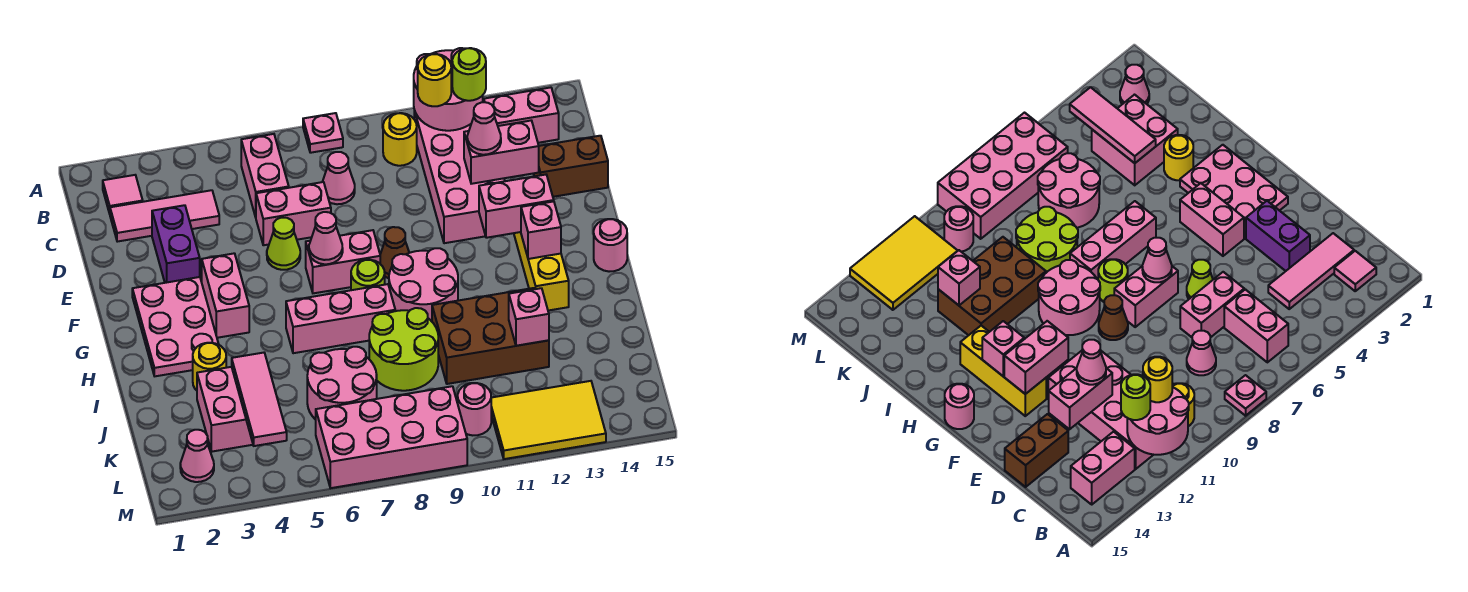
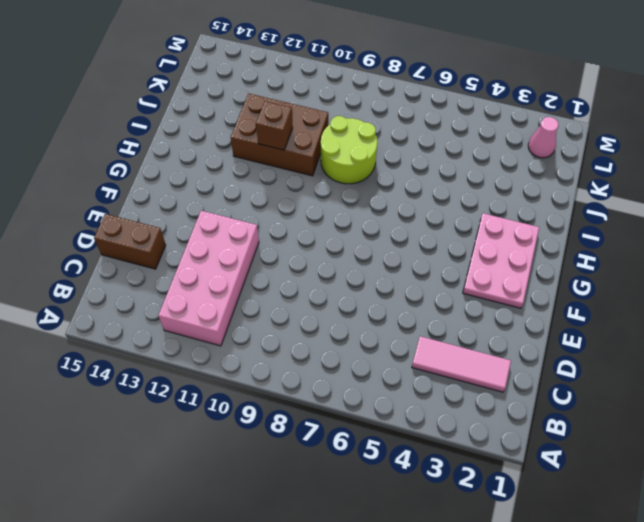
brown brick I11 level 2 -> none
none -> pink plate A8 level 1
none -> pink tile B2 level 1
none -> pink brick B6:C6 level 1
none -> yellow round brick B10 level 1

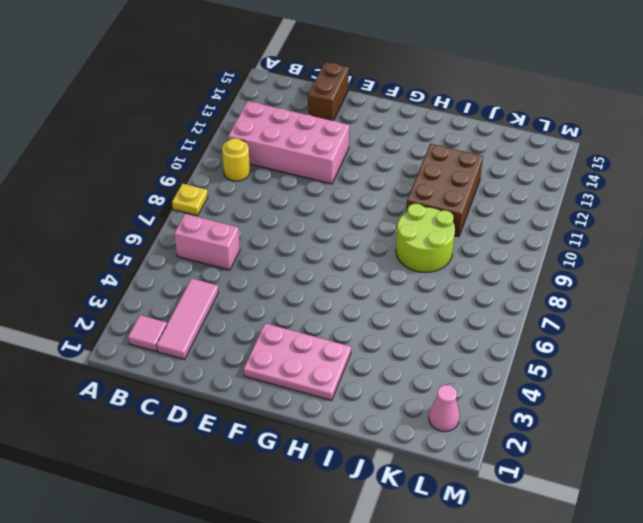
yellow plate A8 level 1 -> pink plate A8 level 1
none -> pink brick B13:B14 level 1
none -> pink cone C8 level 1
none -> purple brick D3:E3 level 1
none -> pink brick D6:D7 level 1

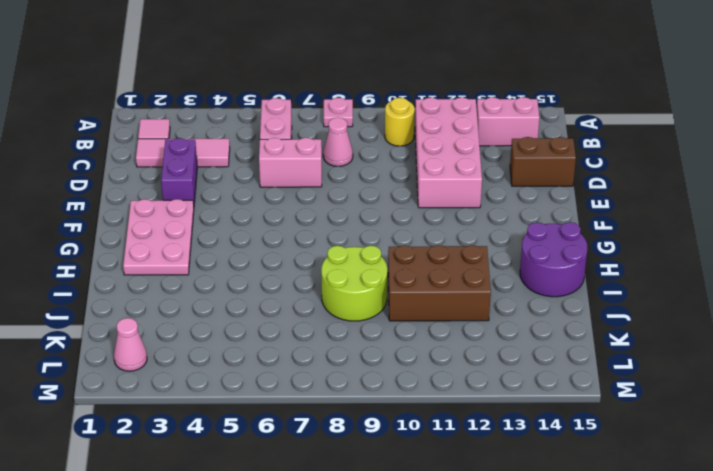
purple round brick H14:I15 level 1 -> none
none -> lime cone E6 level 1
none -> pink brick F4:G4 level 1
none -> pink brick F7:F8 level 1
none -> brown cone F9 level 1

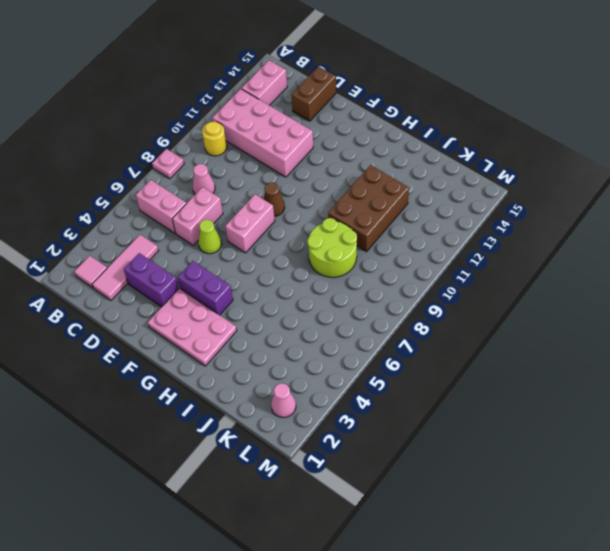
purple brick F4:G4 level 1 -> pink brick F4:G4 level 1
none -> yellow brick F13:H13 level 1
none -> lime round brick G8 level 1
none -> pink round brick G9:H10 level 1
none -> pink round brick G15 level 1

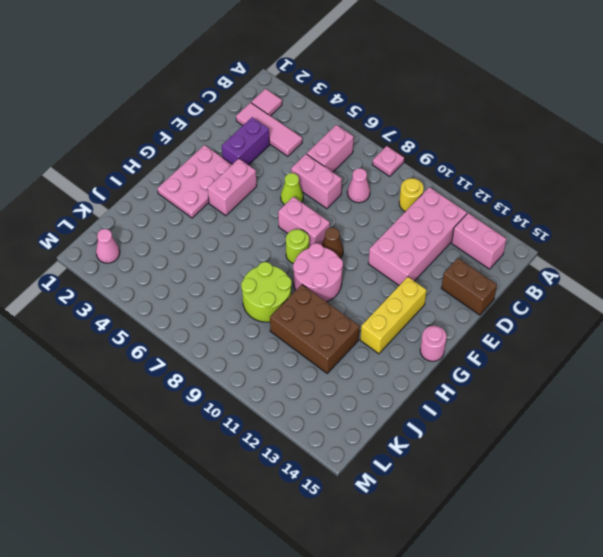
none -> pink brick H6:H8 level 1
none -> yellow round brick I3 level 1
none -> pink brick J3:K4 level 1
none -> pink round brick J6:K7 level 1

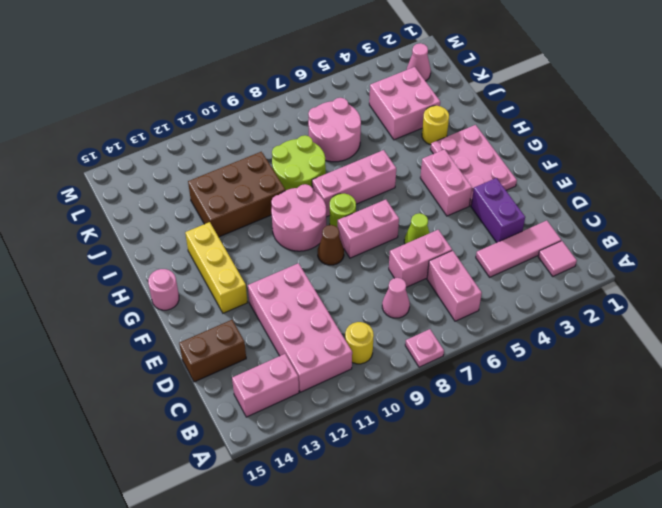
none -> pink brick L6:M9 level 1
none -> pink round brick L10 level 1
none -> yellow tile L11:M13 level 1
none -> pink round brick A11:B12 level 2

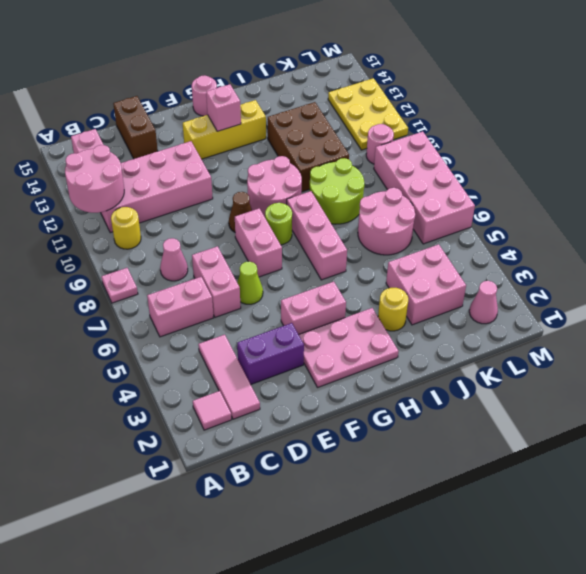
yellow plate L11:M13 level 1 -> yellow tile L11:M13 level 1
none -> pink brick D12:D13 level 2
none -> pink cone F7 level 2
none -> pink brick F12:F13 level 2
none -> pink tile J4:L4 level 2

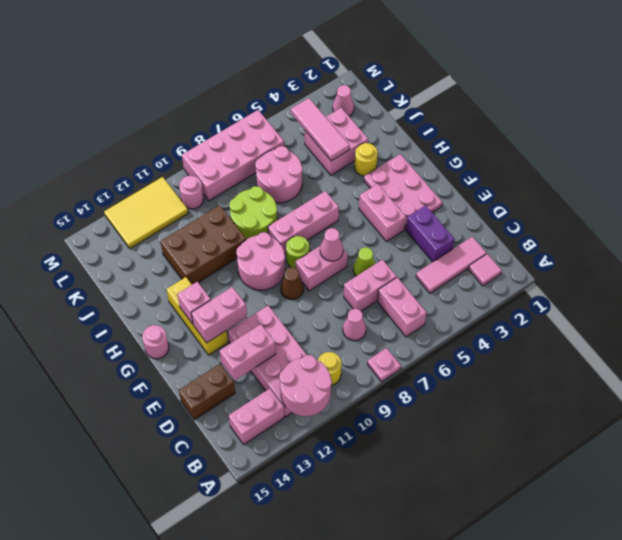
none -> pink brick J12 level 2
none -> yellow round brick B11 level 3
none -> lime round brick B12 level 3
none -> pink cone D12 level 3

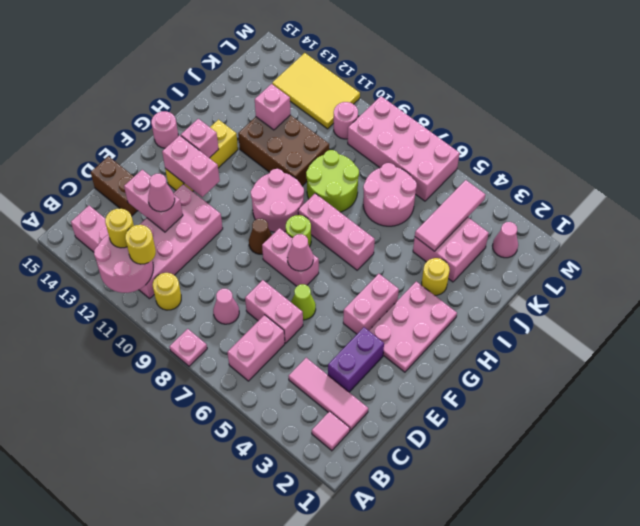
yellow round brick B12 level 3 -> lime round brick B12 level 3

